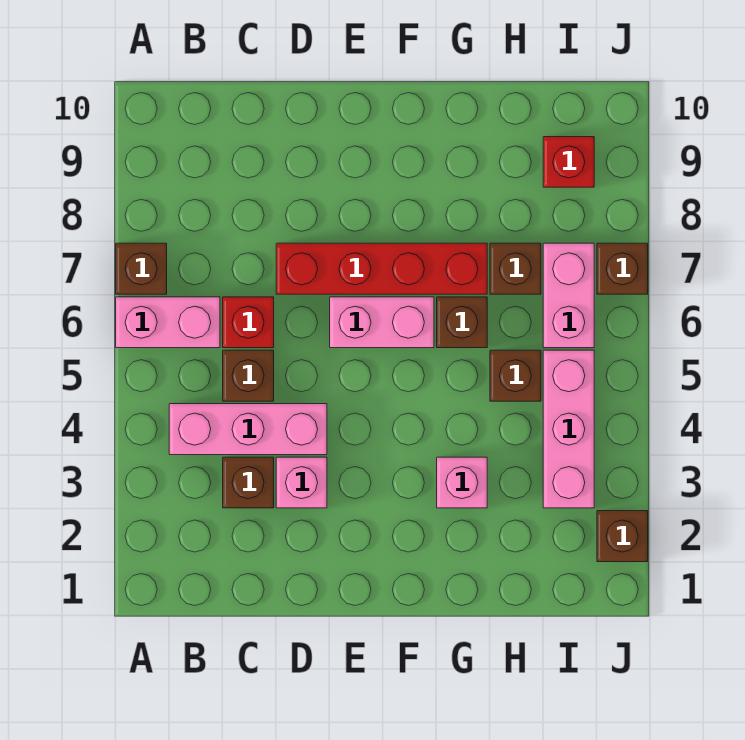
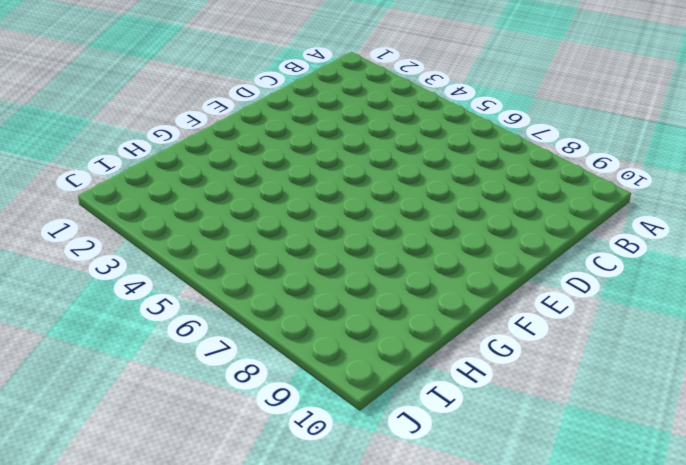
none -> pink brick A6:B6 level 1
none -> brown brick A7 level 1
none -> pink brick B4:D4 level 1

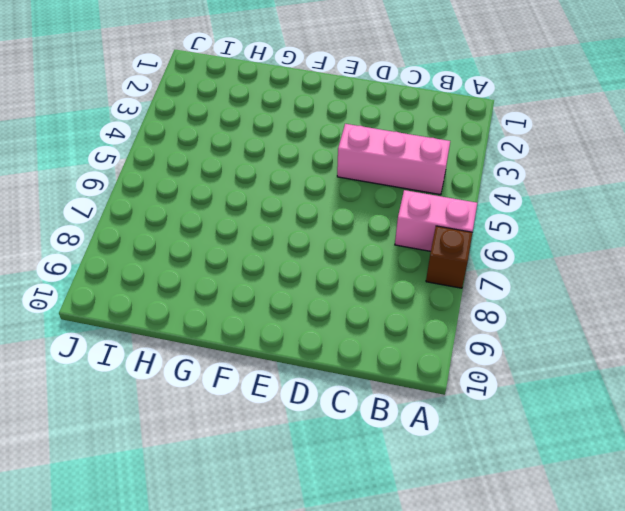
none -> brown brick C3 level 1
none -> brown brick C5 level 1
none -> red brick C6 level 1

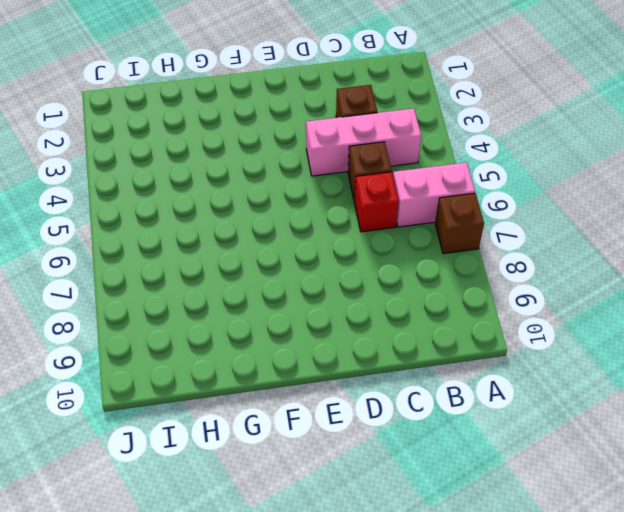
none -> pink brick D3 level 1
none -> red brick D7:G7 level 1
none -> pink brick E6:F6 level 1

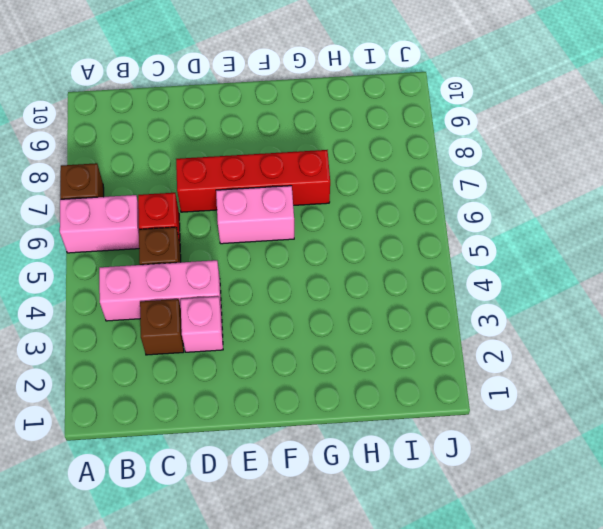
none -> pink brick G3 level 1
none -> brown brick G6 level 1
none -> brown brick H5 level 1

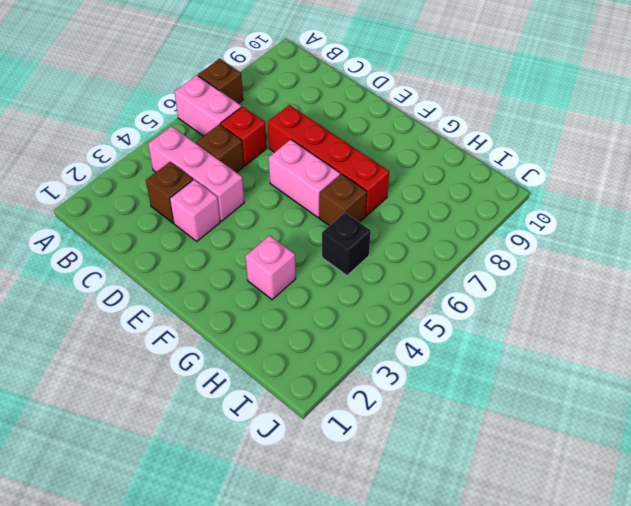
black brick H5 level 1 -> brown brick H5 level 1
none -> brown brick H7 level 1
none -> pink brick I3:I5 level 1
none -> pink brick I6:I7 level 1

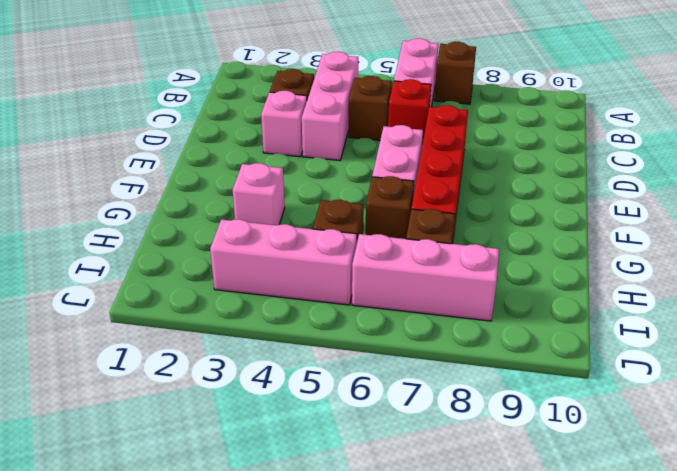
pink brick I6:I8 level 1 -> pink brick I6:I7 level 1
none -> red brick I9 level 1
none -> brown brick J2 level 1
none -> brown brick J7 level 1

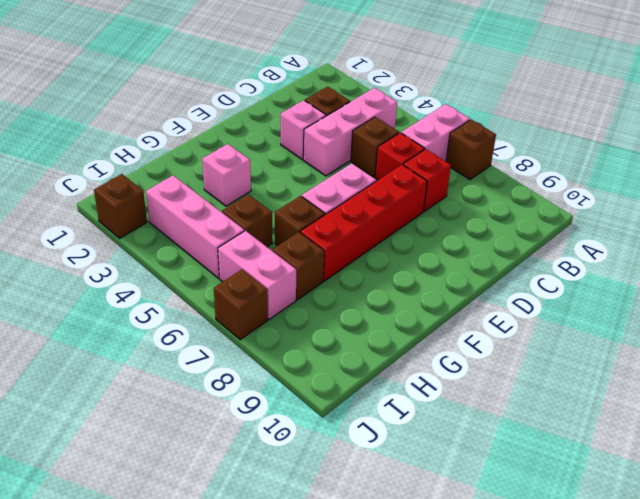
red brick C7 level 1 -> red brick I9 level 1

